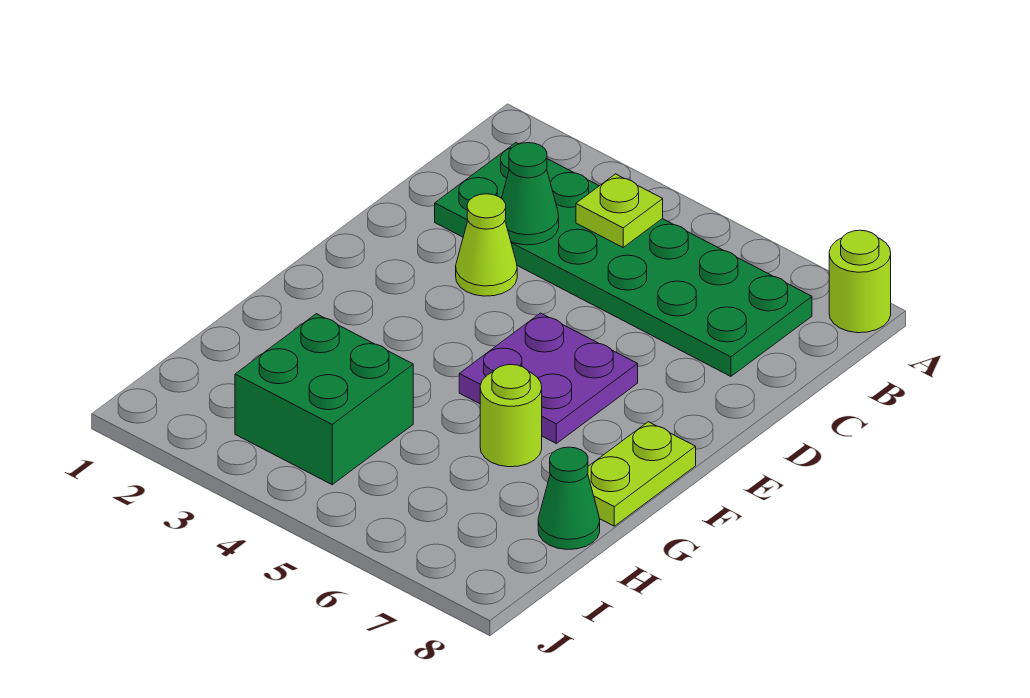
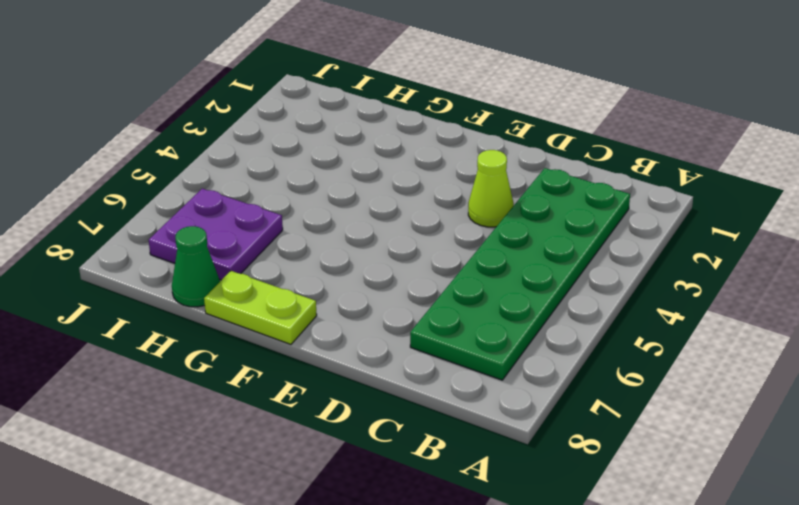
purple plate H6:I7 level 1 -> purple plate E5:F6 level 1
none -> lime round brick A8 level 1
none -> lime round brick G6 level 1

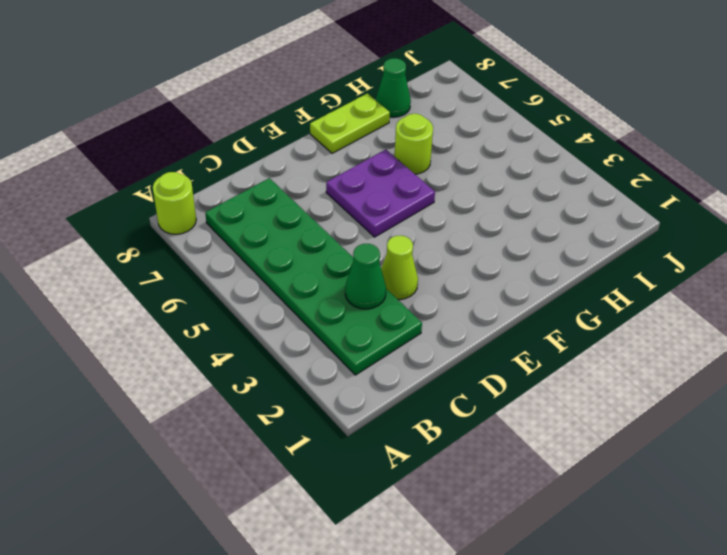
none -> green brick H3:I4 level 1
none -> lime plate B4 level 2

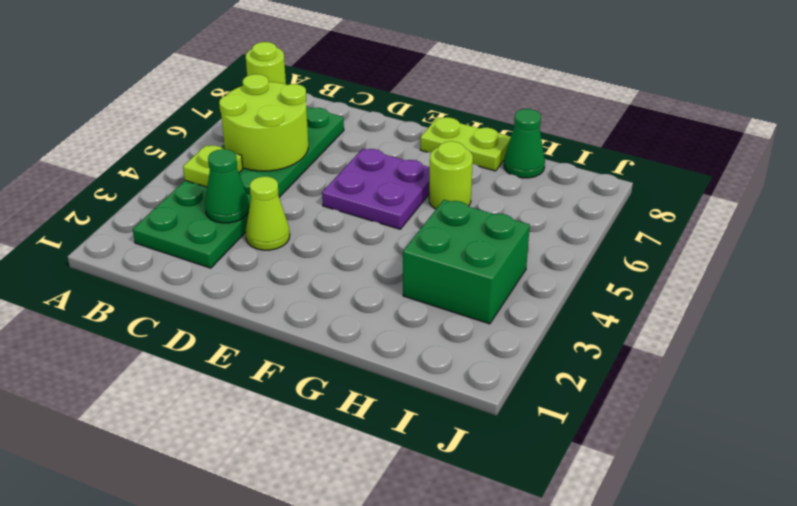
lime round brick B5:C6 level 2 -> none

